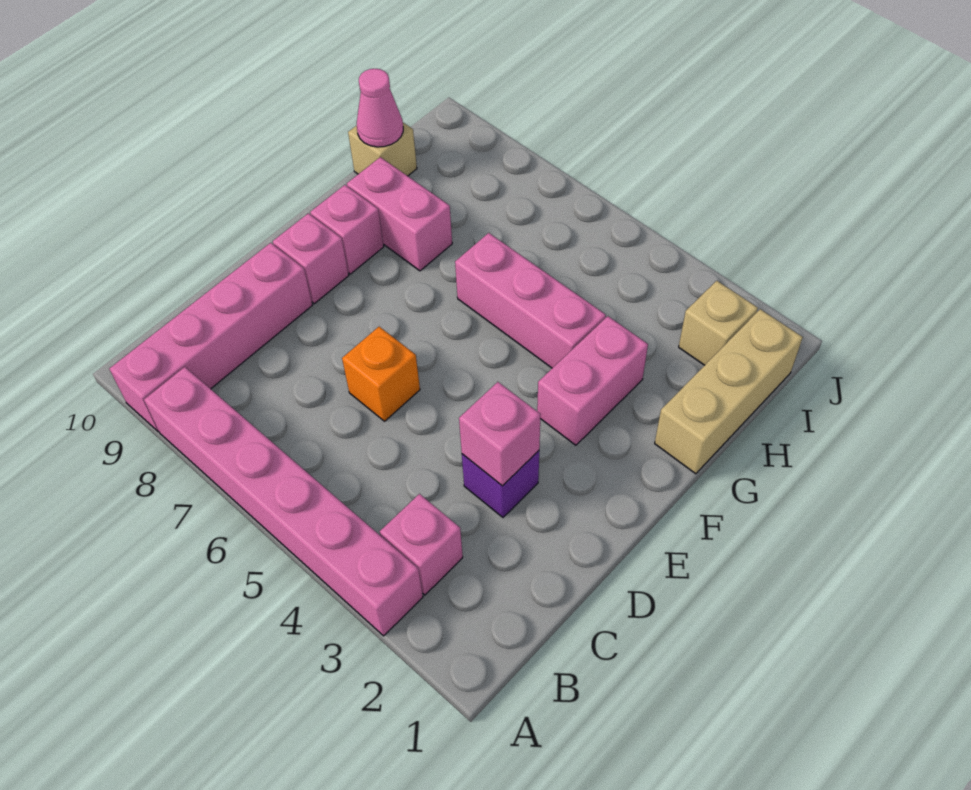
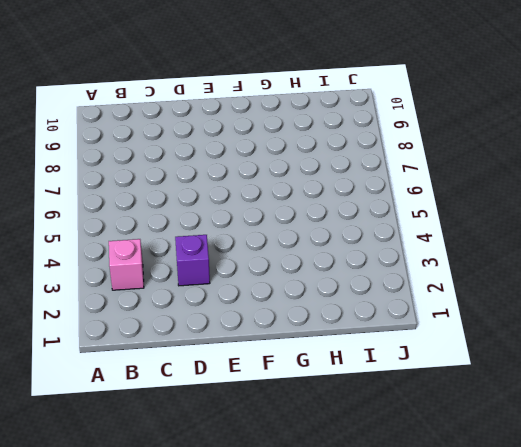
none -> pink brick A3:A8 level 1
none -> pink brick A9:D9 level 1
none -> orange brick D6 level 1

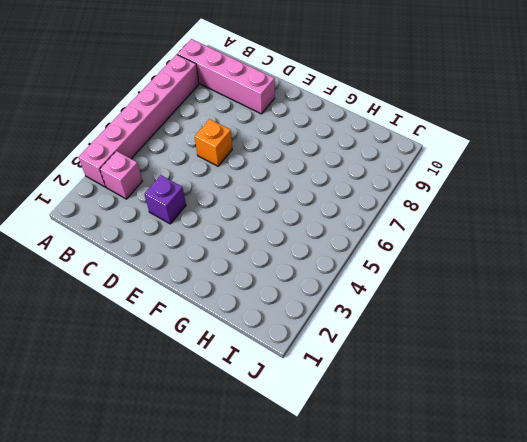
none -> pink brick E9 level 1
none -> pink brick F3:G3 level 1
none -> pink brick F9 level 1

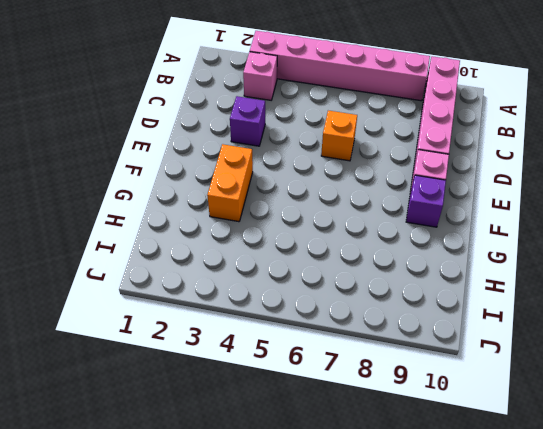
orange brick F3:G3 level 1 -> pink brick F3:G3 level 1
purple brick F9 level 1 -> pink brick F9 level 1
none -> tan brick G1:I1 level 1
none -> pink brick G4:G6 level 1
none -> pink brick G8:G9 level 1

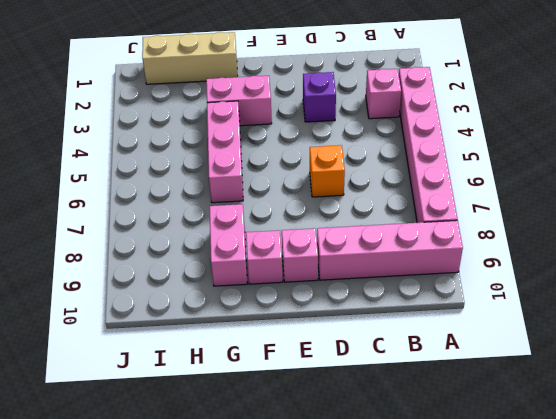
none -> tan brick H10 level 1
none -> tan brick I2 level 1
none -> pink brick D3 level 2

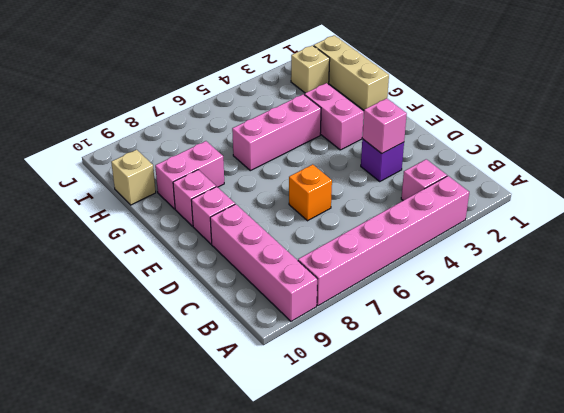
none -> pink cone H10 level 2

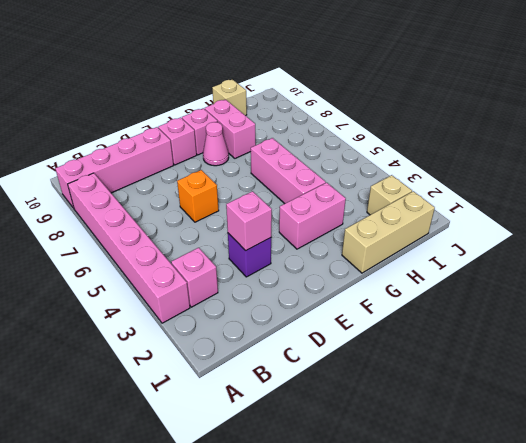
pink cone F8 level 1 -> pink cone H10 level 2

